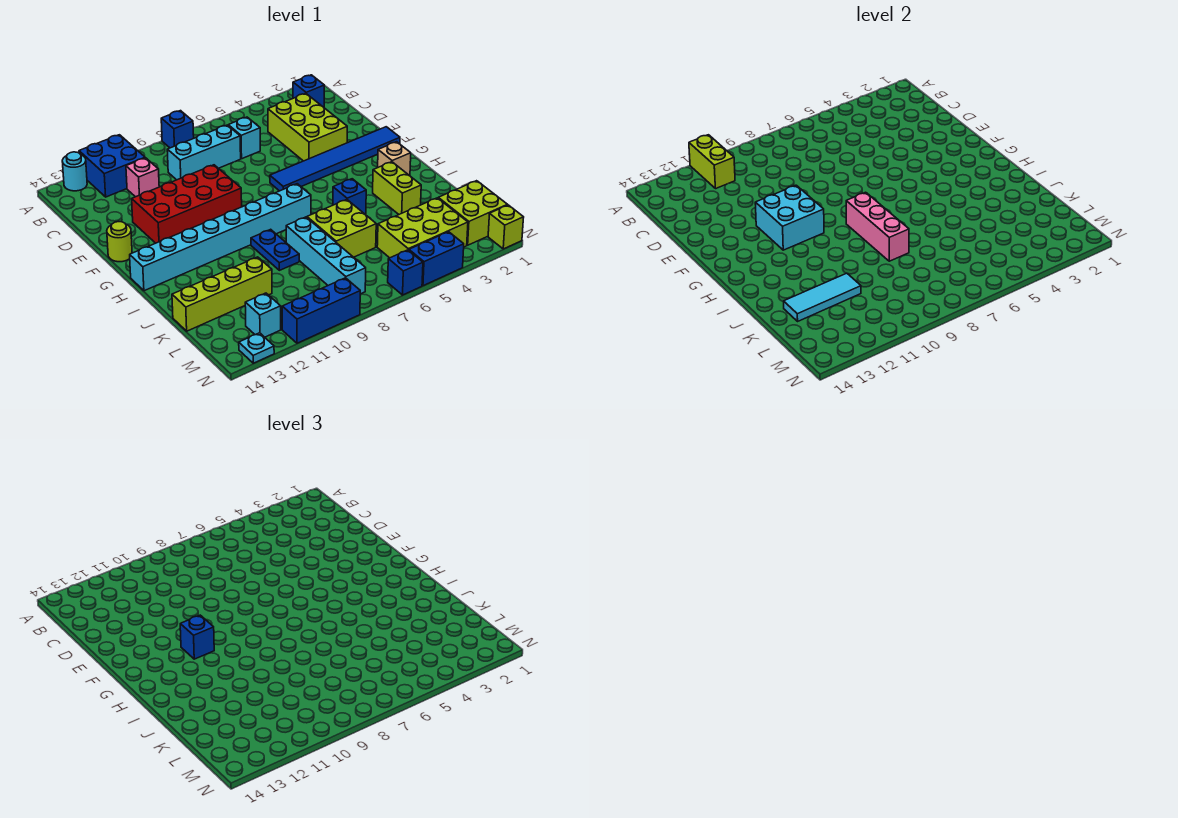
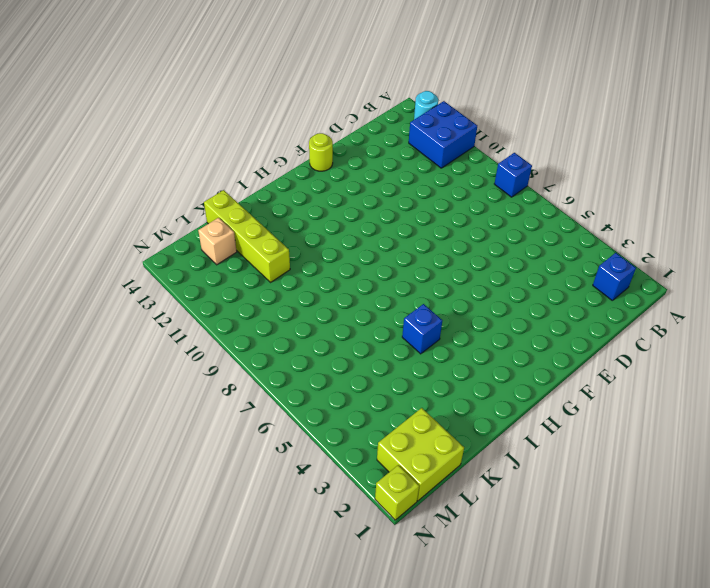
tan brick L13 level 1 -> tan brick H2 level 1
none -> lime brick C3:E4 level 1
none -> cyan brick C6 level 1
none -> cyan brick C7:C9 level 1
none -> pink brick C11 level 1

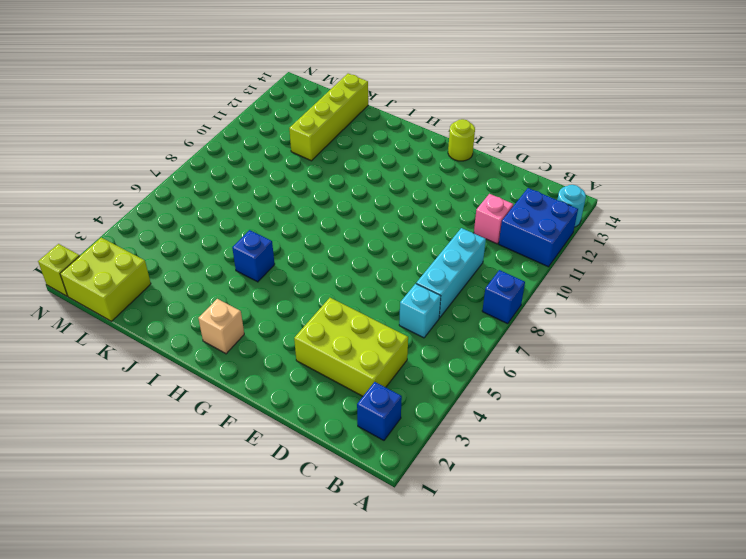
none -> red brick E9:F12 level 1
none -> blue tile F1:F6 level 1
none -> cyan brick H7:H14 level 1
none -> lime brick I3:J3 level 1

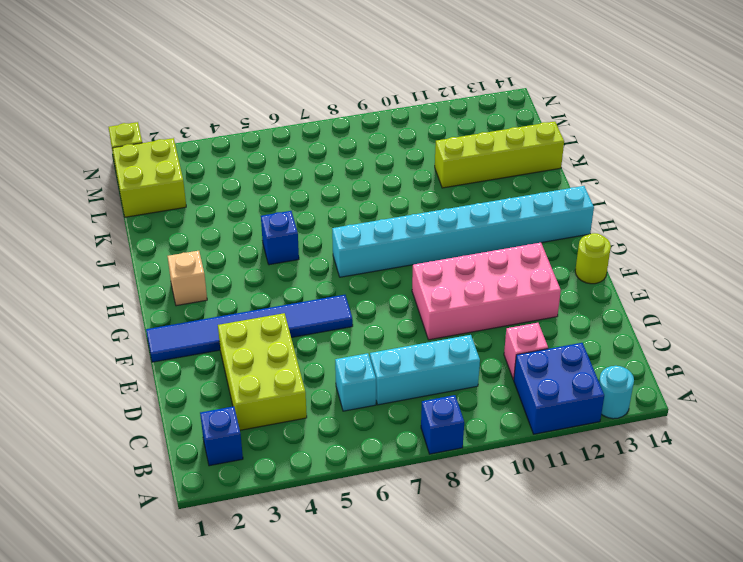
pink brick E9:F12 level 1 -> red brick E9:F12 level 1
none -> lime brick I3:J3 level 1
none -> blue plate I9:J9 level 1
none -> lime brick J6:K7 level 1
none -> cyan brick J8:M8 level 1

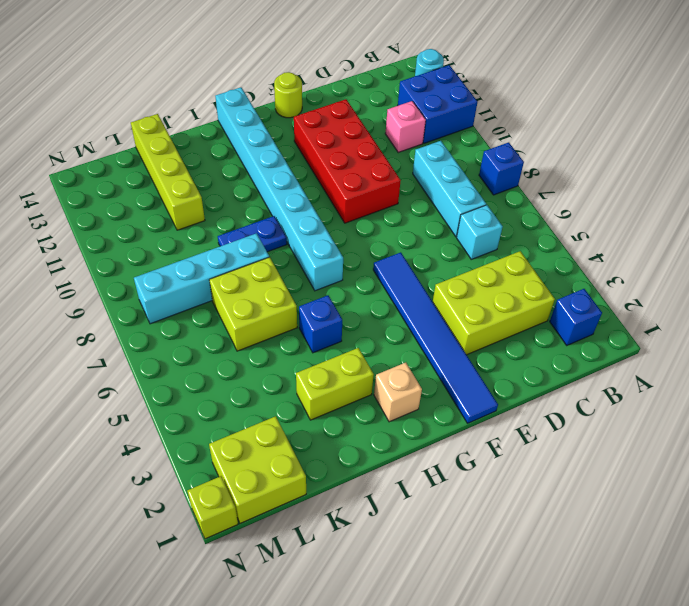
none -> lime brick L3:M5 level 1
none -> cyan brick M12 level 1
none -> blue brick N4:N5 level 1
none -> blue brick N6 level 1

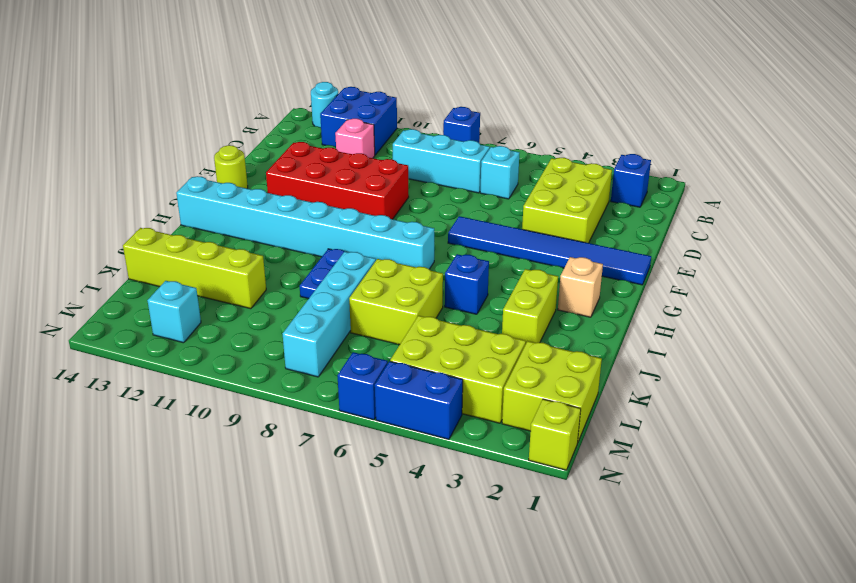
none -> blue brick N9:N11 level 1
none -> cyan plate N13 level 1
none -> lime brick A11:B11 level 2
none -> cyan brick F10:G11 level 2

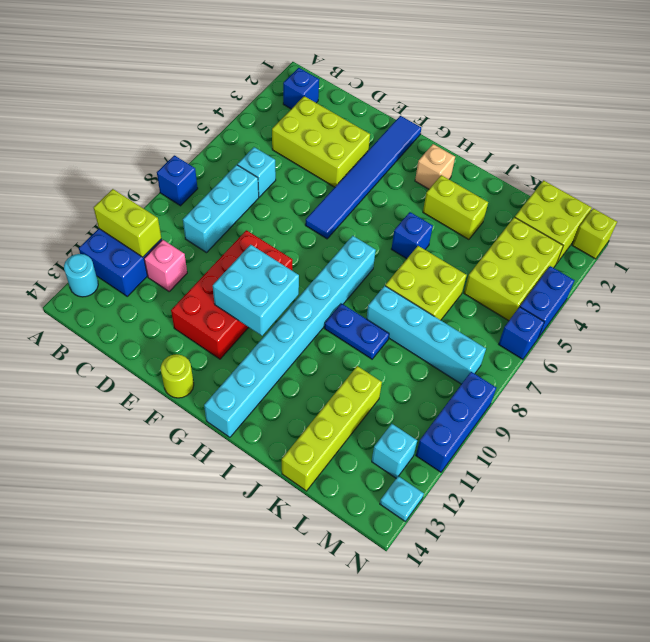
none -> pink brick H8:J8 level 2
none -> cyan tile K11:K13 level 2
none -> blue brick G11 level 3

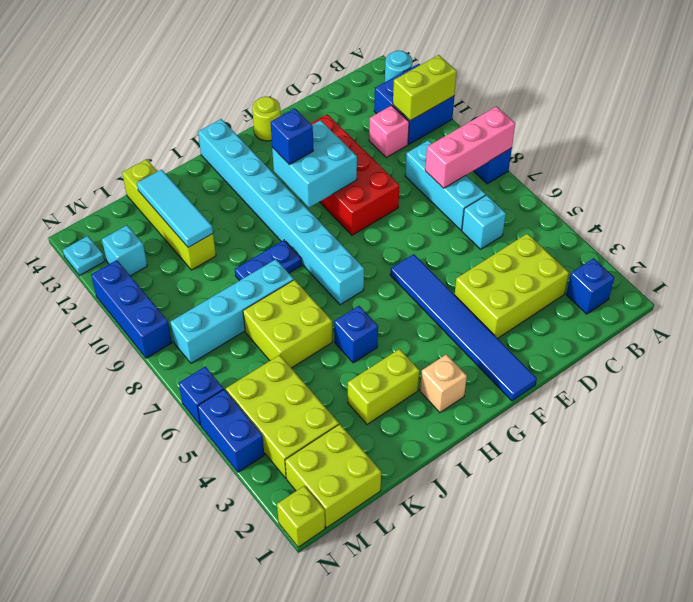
pink brick A8:C8 level 2 -> pink brick H8:J8 level 2

